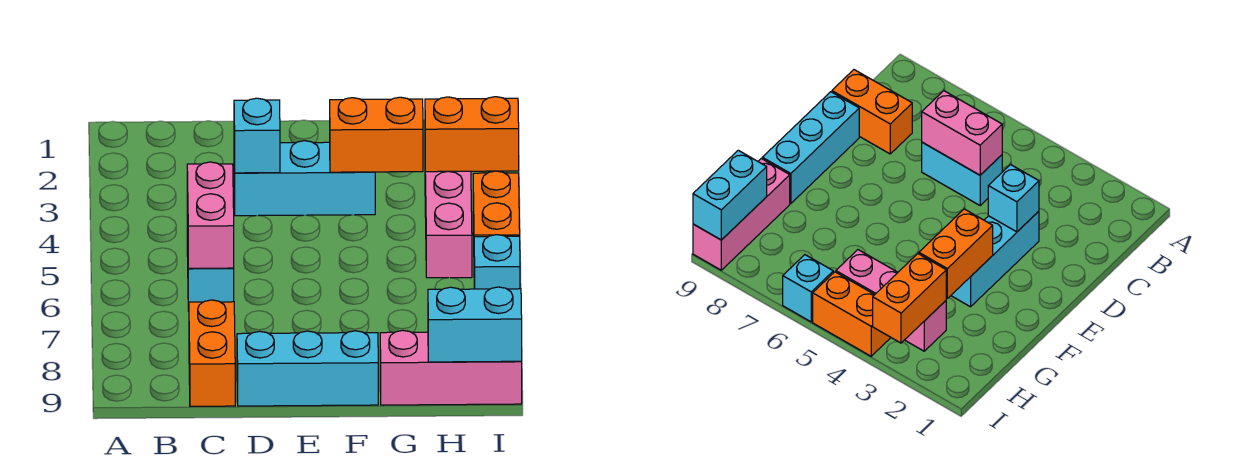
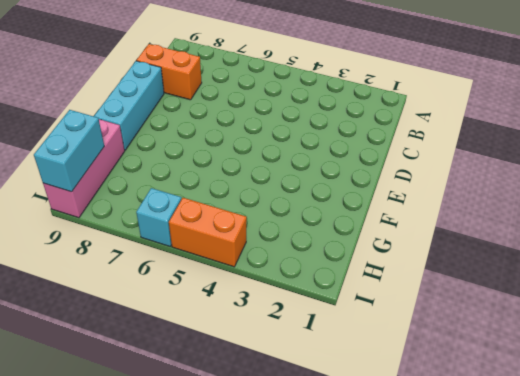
none -> cyan brick C5:C6 level 1
none -> cyan brick D3:F3 level 1
none -> pink brick H3:H5 level 1

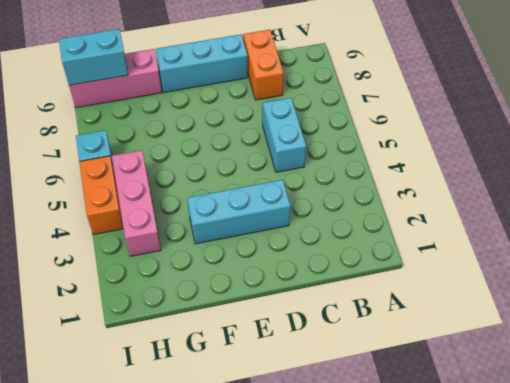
none -> pink brick C5:C6 level 2
none -> cyan brick D3 level 2
none -> orange brick F3:G3 level 2

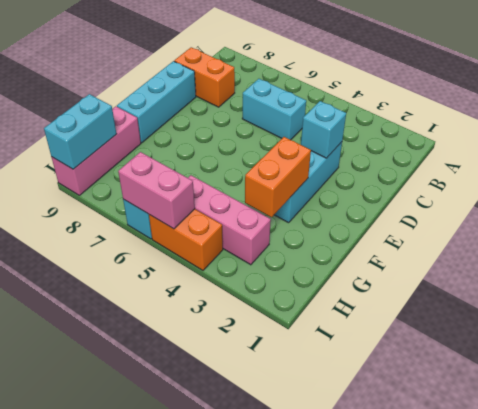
pink brick I5:I6 level 2 -> pink brick C5:C6 level 2
none -> orange brick H3:I3 level 2

